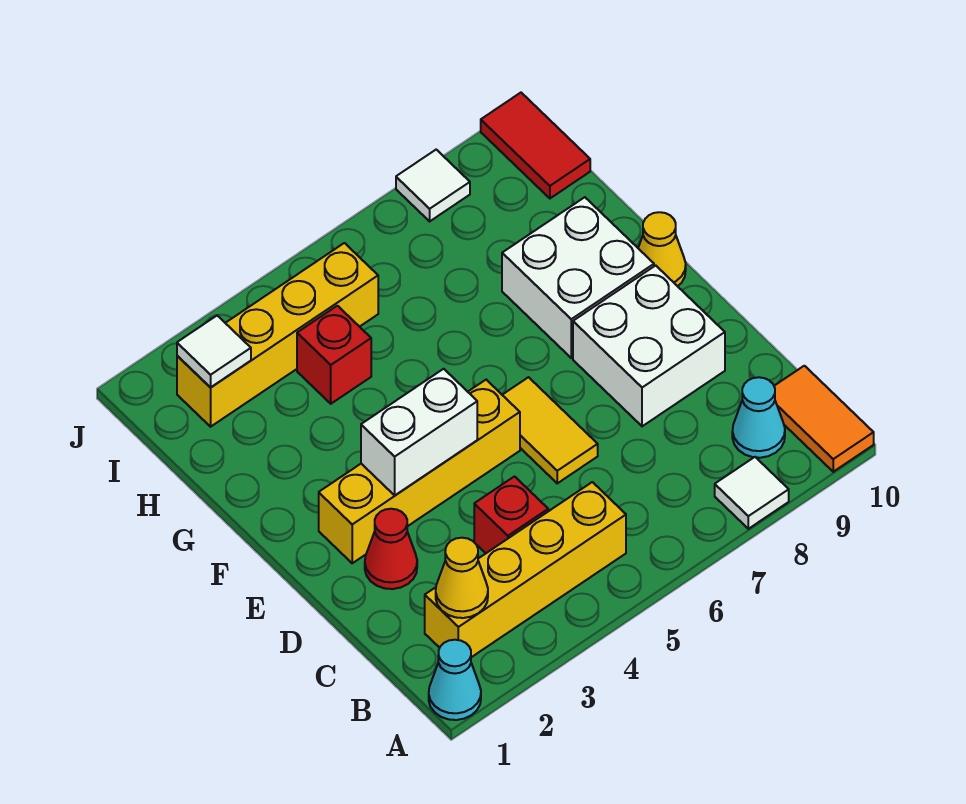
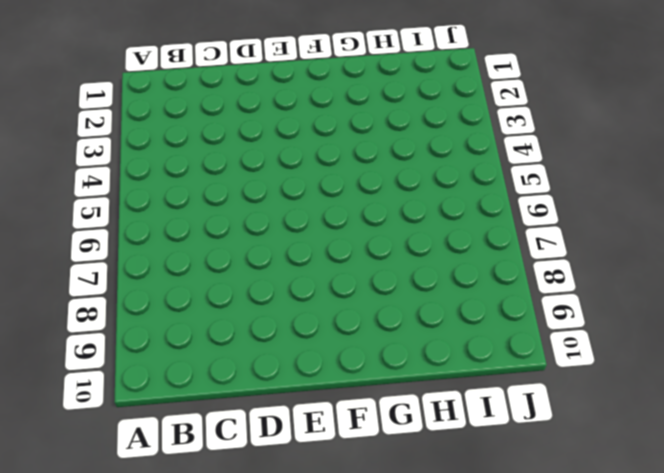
none -> cyan cone A1 level 1
none -> white tile A8 level 1
none -> orange tile A10:B10 level 1

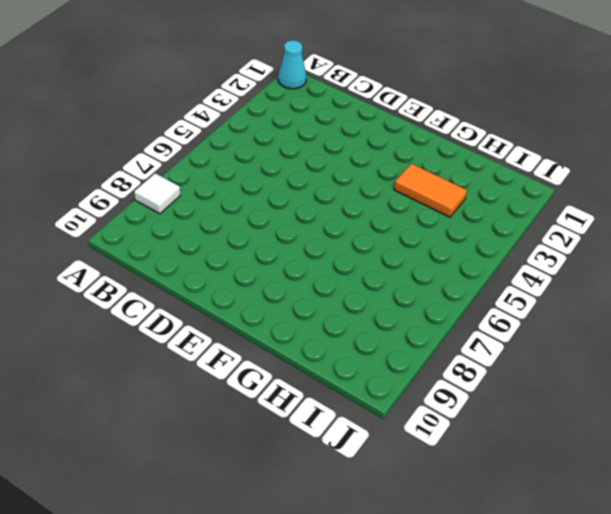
orange tile G3:H3 level 1 -> orange tile A10:B10 level 1
none -> yellow brick B2:B5 level 1
none -> cyan cone B9 level 1
none -> red brick C4 level 1

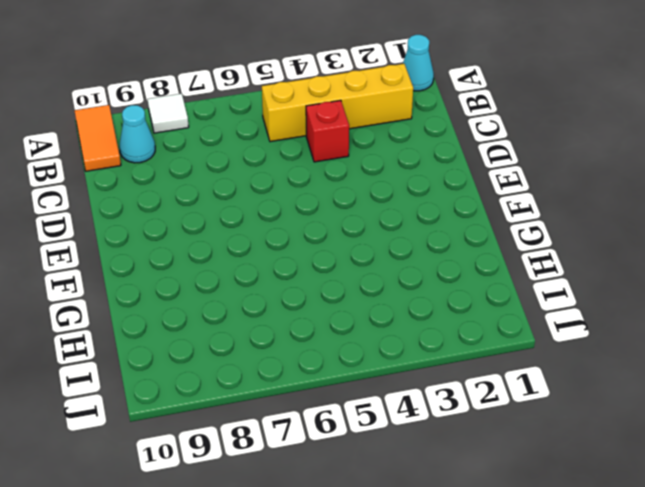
none -> red cone D2 level 1
none -> yellow tile D6:E6 level 1
none -> white brick D8:E9 level 1

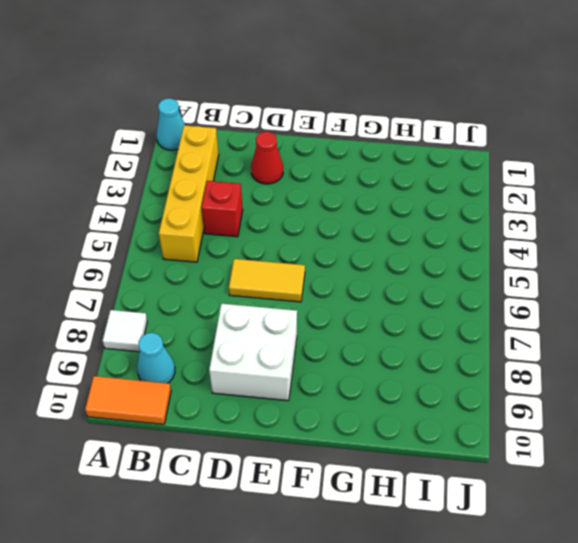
none -> yellow brick E2:E5 level 1
none -> white brick F8:G9 level 1
none -> yellow cone F10 level 1

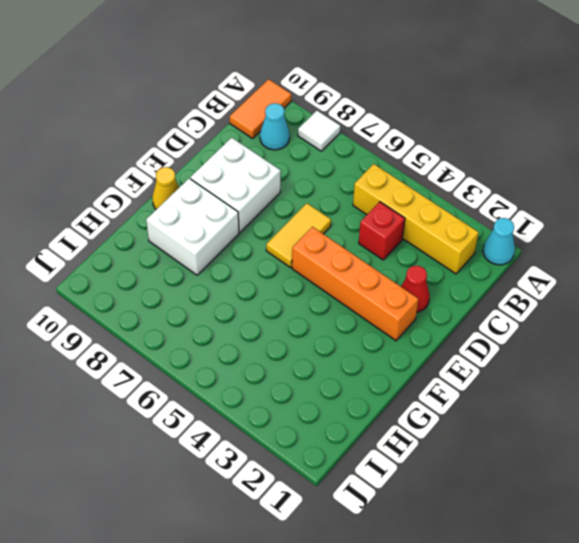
orange brick E2:E5 level 1 -> yellow brick E2:E5 level 1
none -> red brick H4 level 1
none -> yellow brick I2:I5 level 1
none -> red tile I10:J10 level 1

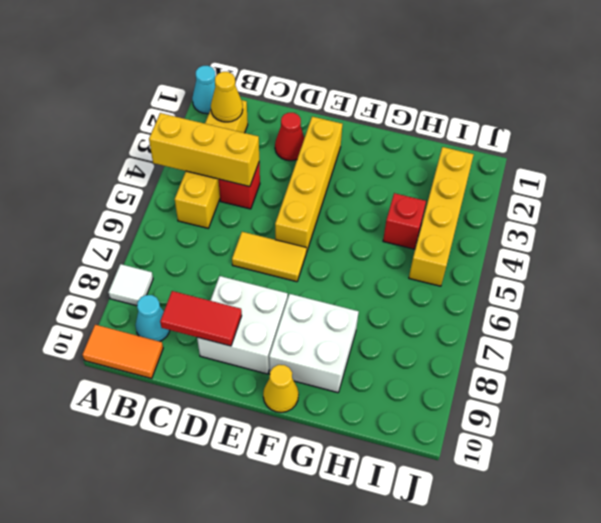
yellow brick A4:C4 level 2 -> none
red tile C9:D9 level 2 -> red tile I10:J10 level 1
none -> white tile J8 level 1
none -> white brick E3:E4 level 2
none -> white tile I2 level 2

